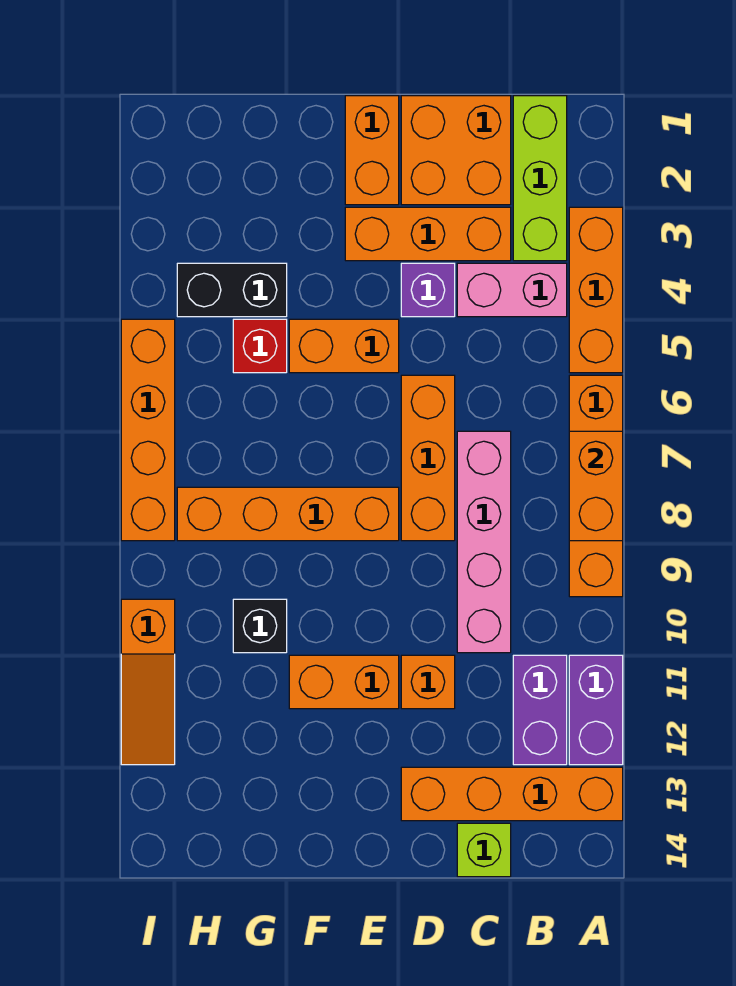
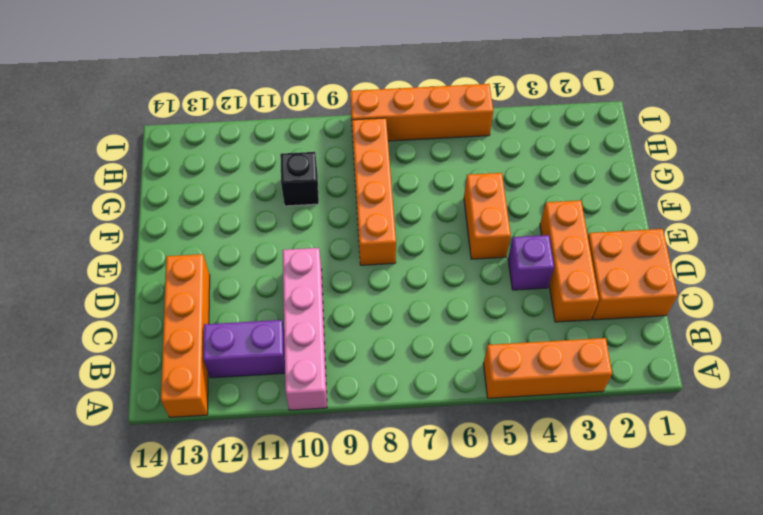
pink brick A10:D10 level 1 -> pink brick C7:C10 level 1
none -> orange brick A6:A9 level 1
none -> purple brick A11:A12 level 1
none -> lime brick B1:B3 level 1

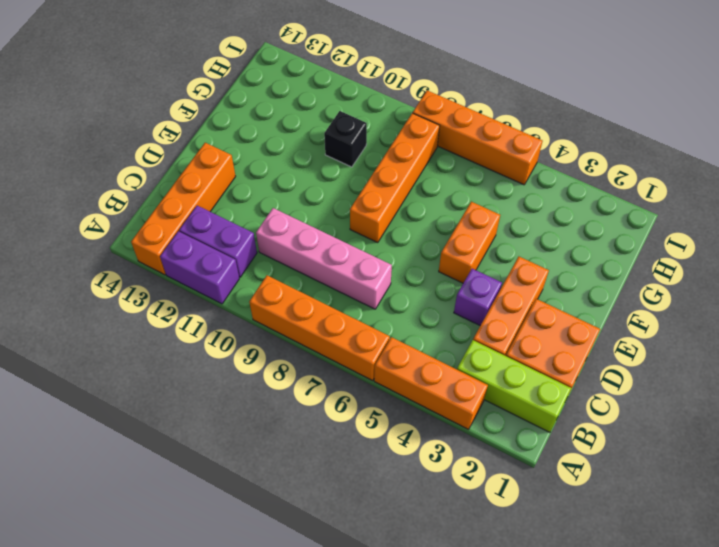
none -> pink brick B4:C4 level 1
none -> lime brick C14 level 1
none -> orange brick D6:D8 level 1

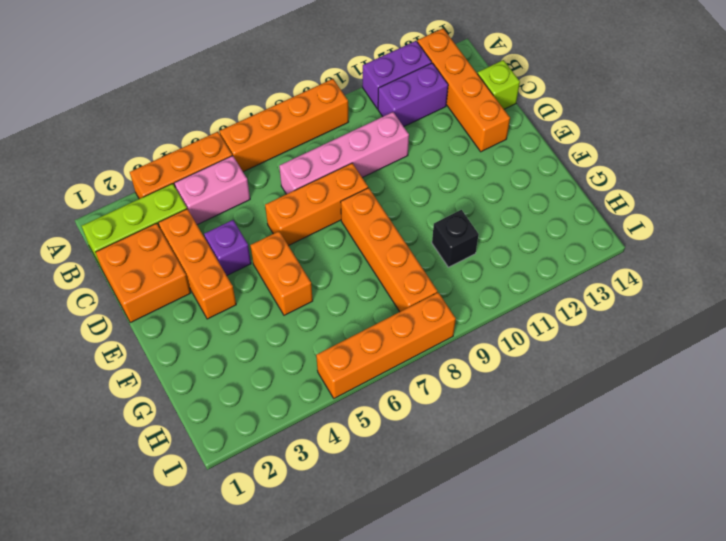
pink brick B4:B5 level 1 -> pink brick B4:C4 level 1
none -> orange brick D11 level 1
none -> orange brick E1:E2 level 1
none -> orange brick E11:F11 level 1

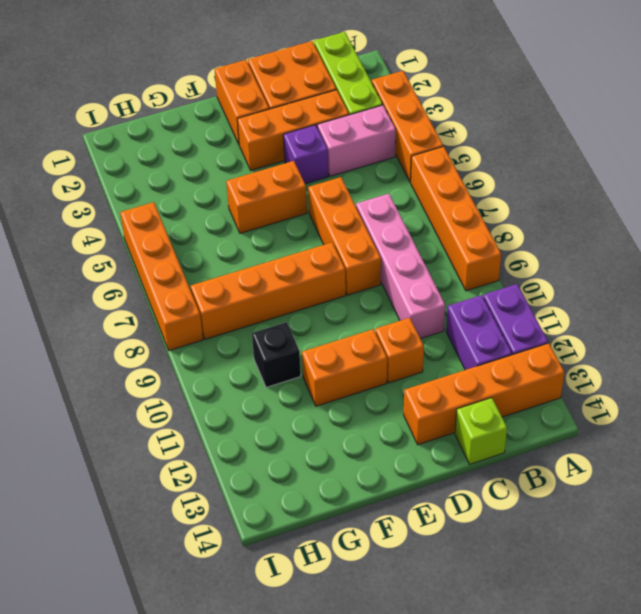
none -> black brick G4:H4 level 1
none -> red brick G5 level 1
none -> orange slope I10:I12 level 1 top 10

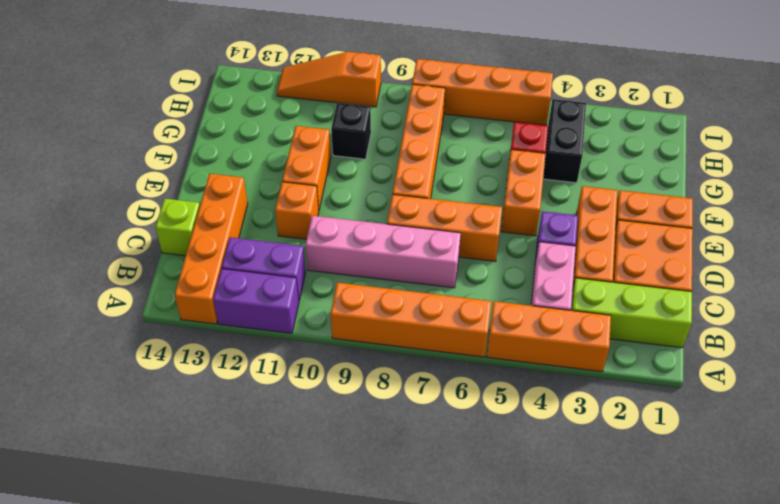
none -> orange brick A7:A8 level 2

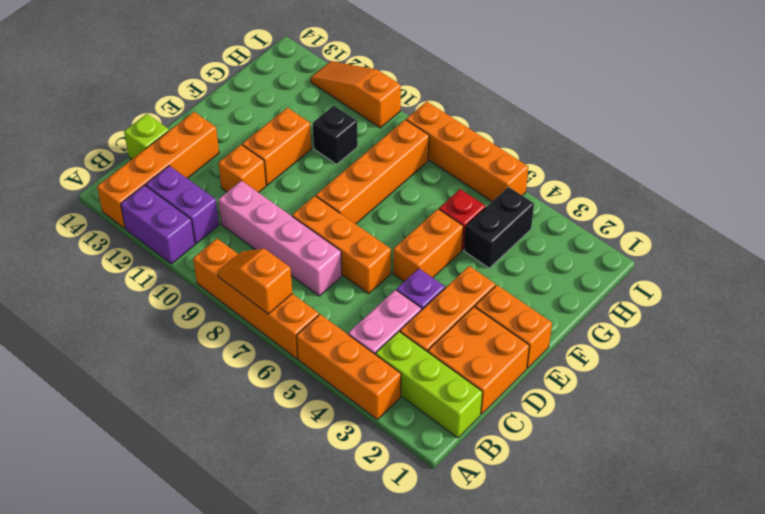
orange slope A7:A8 level 2 top 7 -> orange brick A7:A8 level 2

